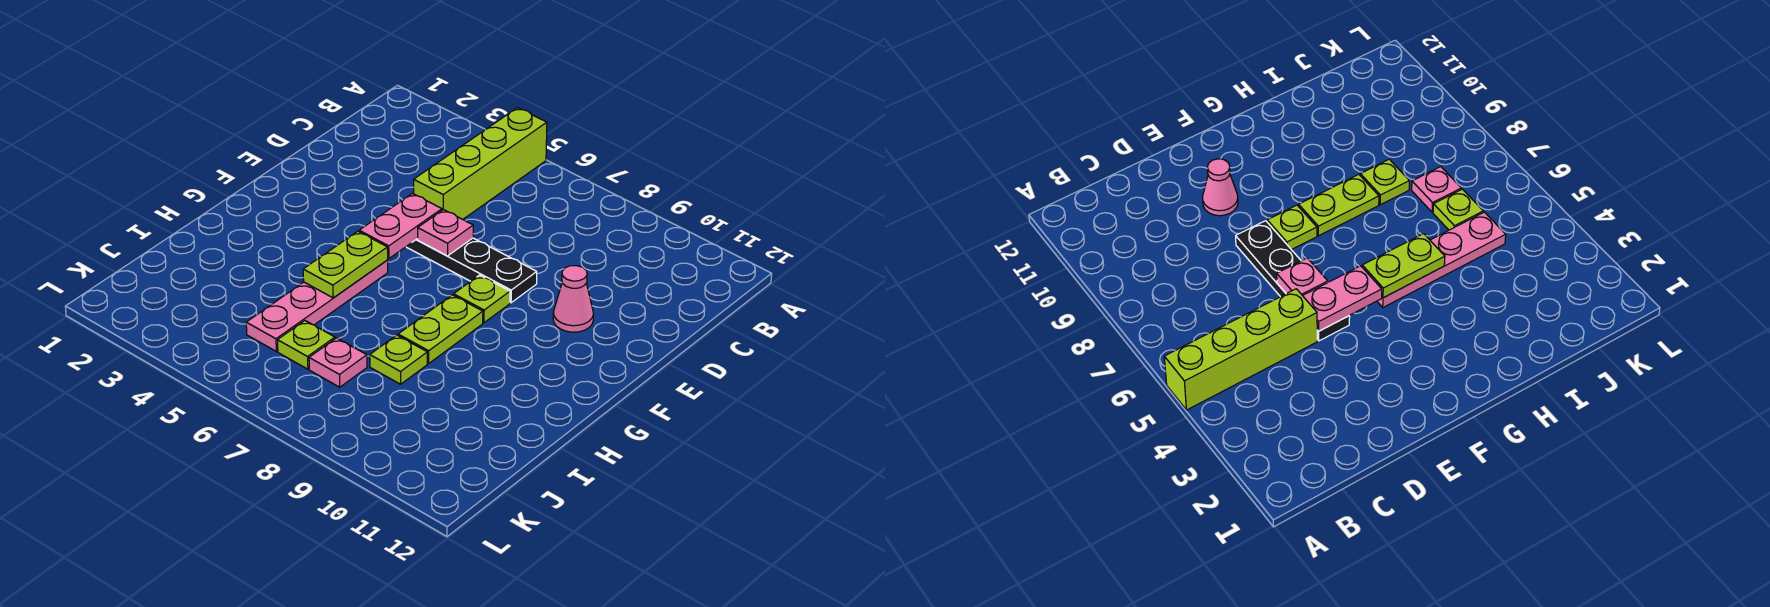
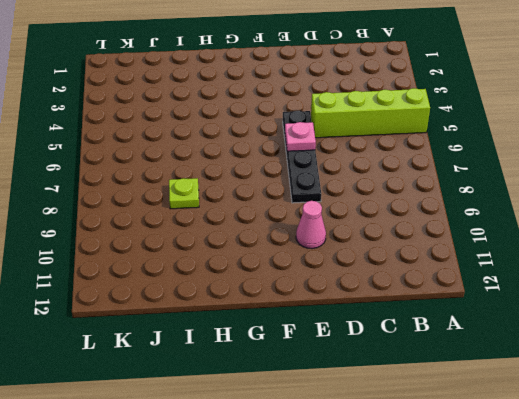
none -> lime plate F8 level 1
none -> pink plate G5:J5 level 1
none -> lime plate G8:H8 level 1

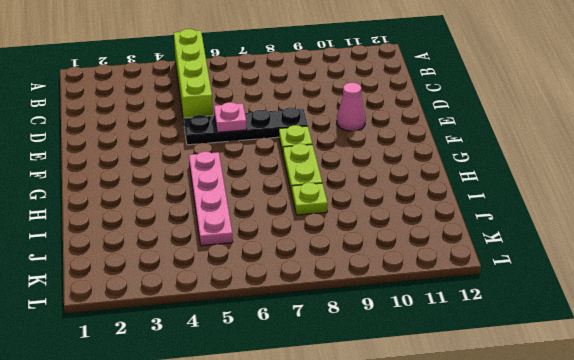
none -> lime plate J6 level 1
none -> pink plate J7 level 1
none -> pink plate E5:F5 level 2

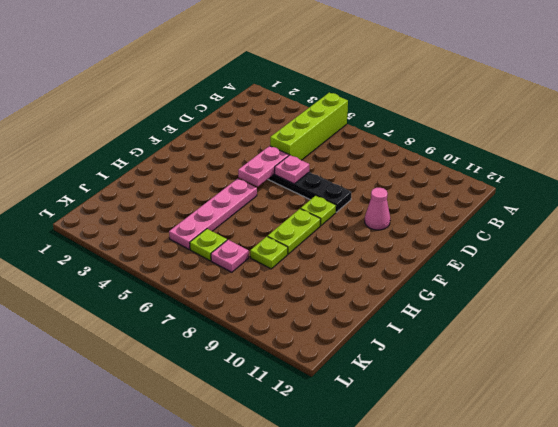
none -> lime plate G5:H5 level 2

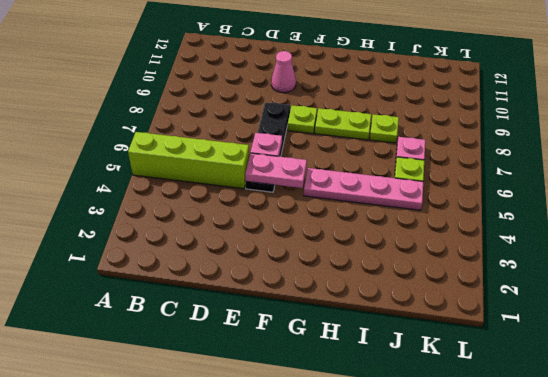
none -> lime plate G5:H5 level 2

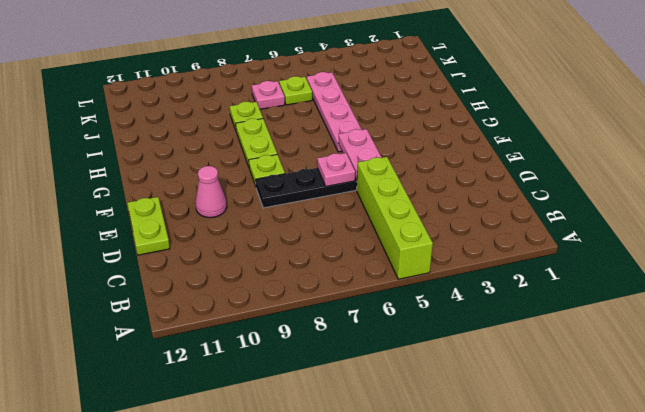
lime plate D12:E12 level 1 -> lime plate G5:H5 level 2

